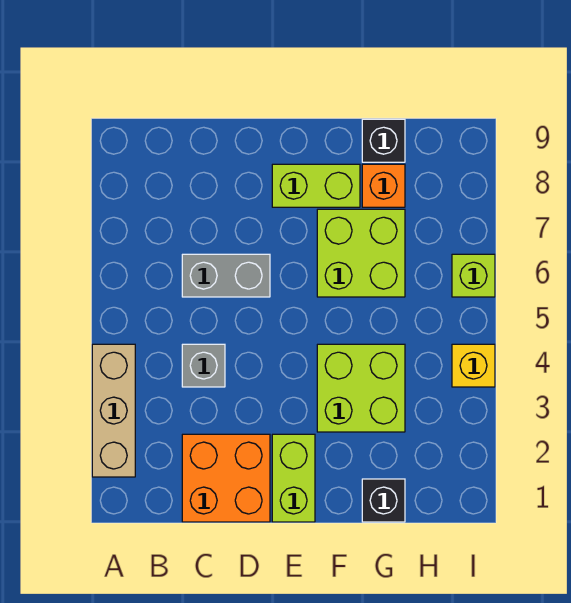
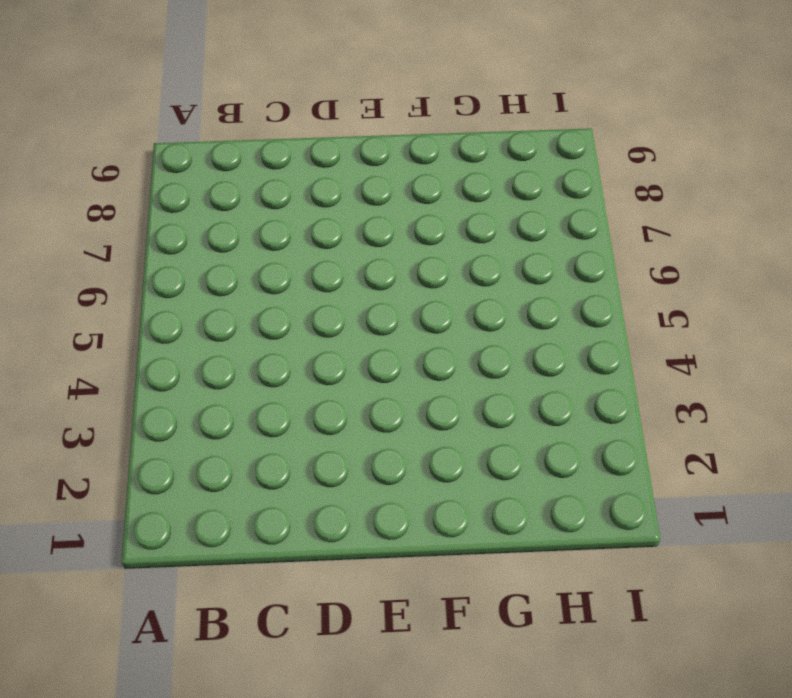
none -> tan brick A2:A4 level 1
none -> orange brick C1:D2 level 1
none -> grey brick C4 level 1

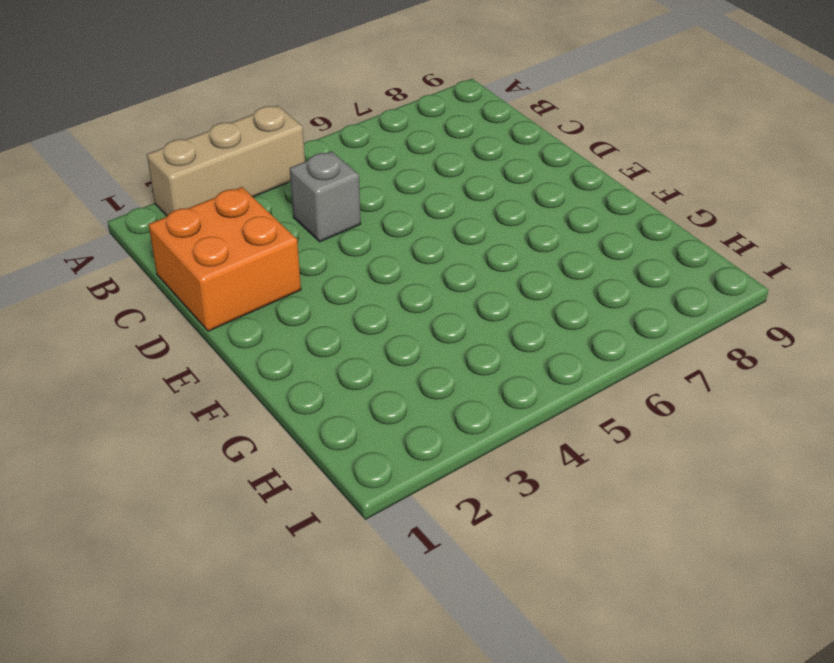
none -> grey brick C6:D6 level 1
none -> lime brick E1:E2 level 1
none -> lime brick E8:F8 level 1

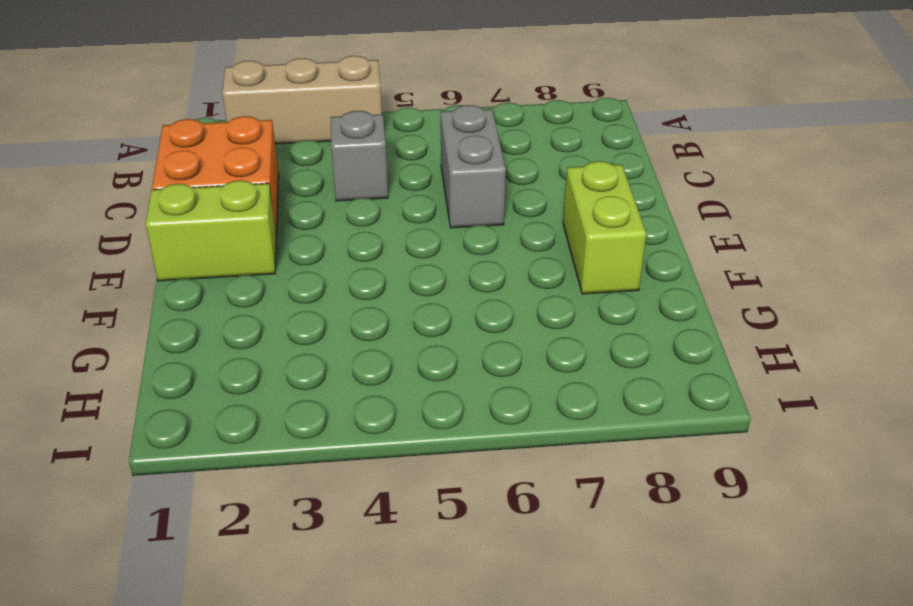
none -> lime brick F3:G4 level 1
none -> lime brick F6:G7 level 1
none -> black brick G1 level 1

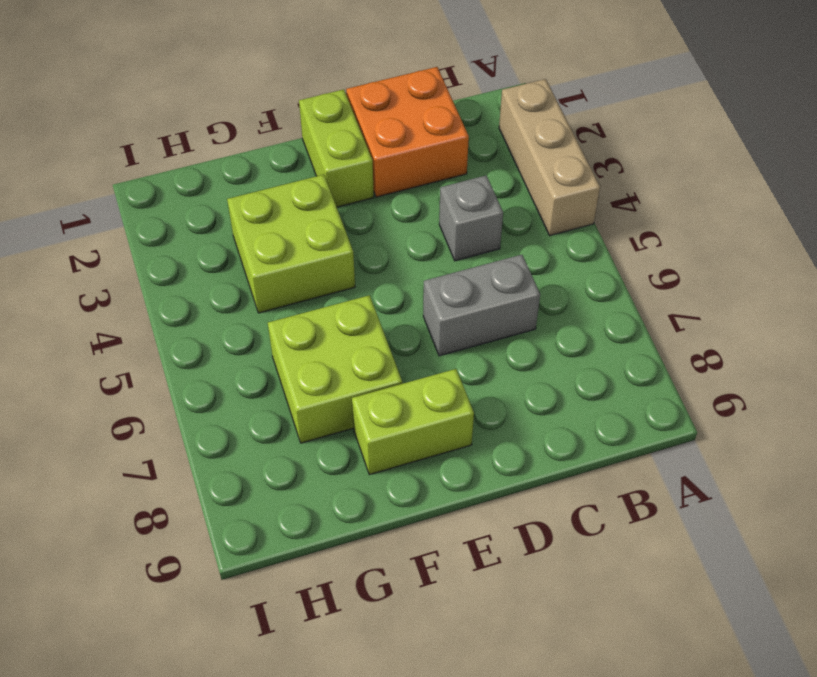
none -> black brick G1 level 1
none -> orange brick G8 level 1
none -> black brick G9 level 1

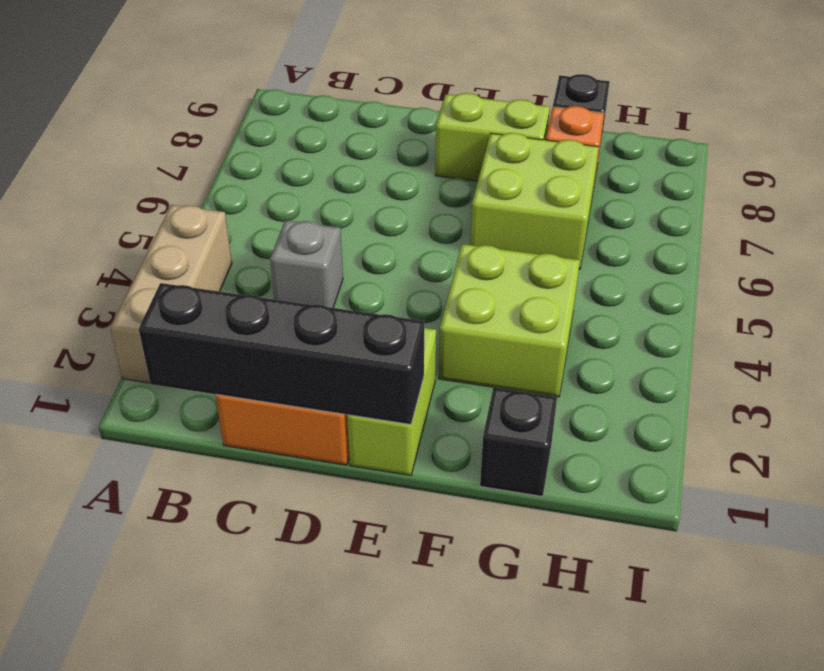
black brick B1:E1 level 2 -> none
none -> grey brick C6:D6 level 1
none -> yellow brick I4 level 1
none -> lime brick I6 level 1

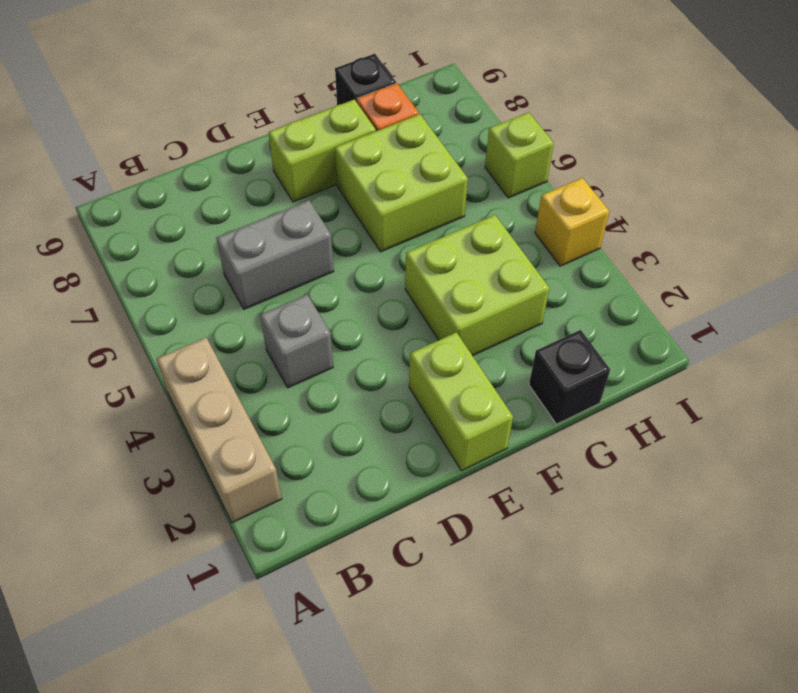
none -> orange brick C1:D2 level 1

